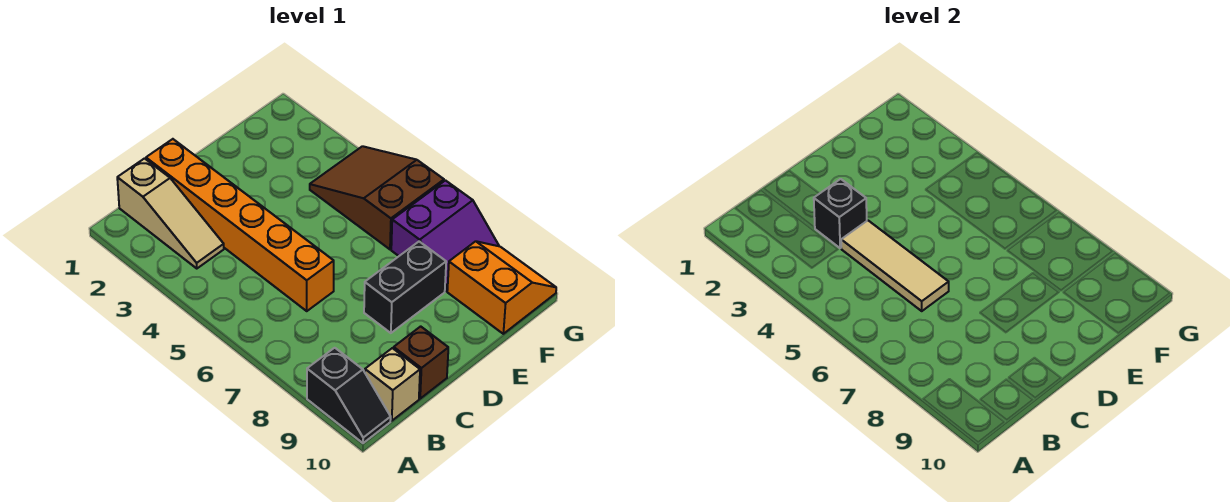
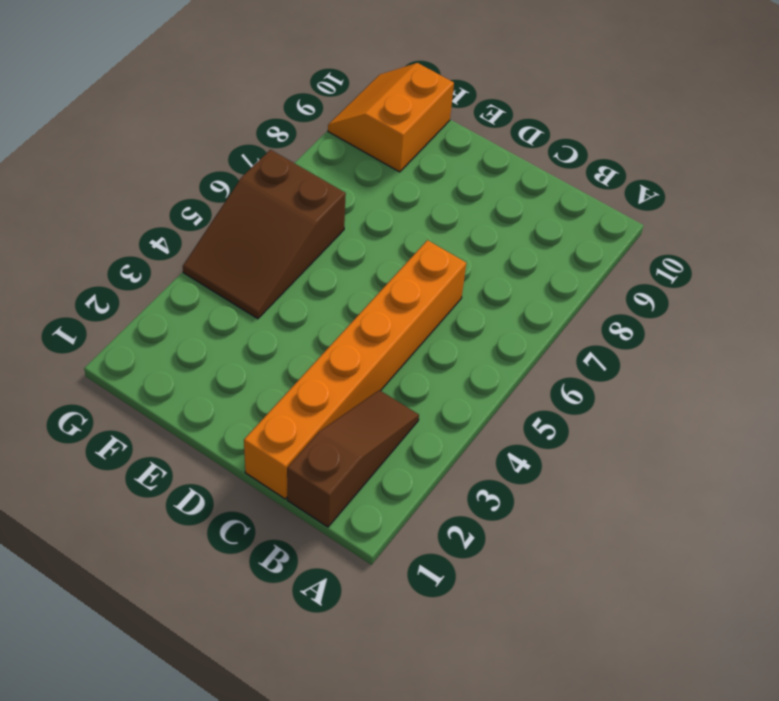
brown slope B1:B3 level 1 top 1 -> tan slope B1:B3 level 1 top 1
none -> black slope A9:A10 level 1 top 9
none -> tan brick B10 level 1

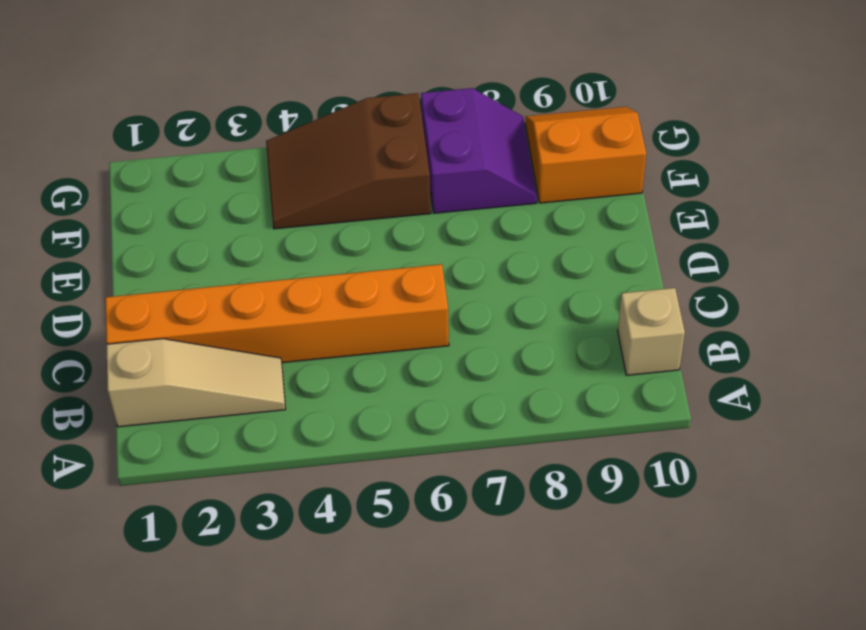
none -> black slope A9:A10 level 1 top 9
none -> brown brick C10 level 1

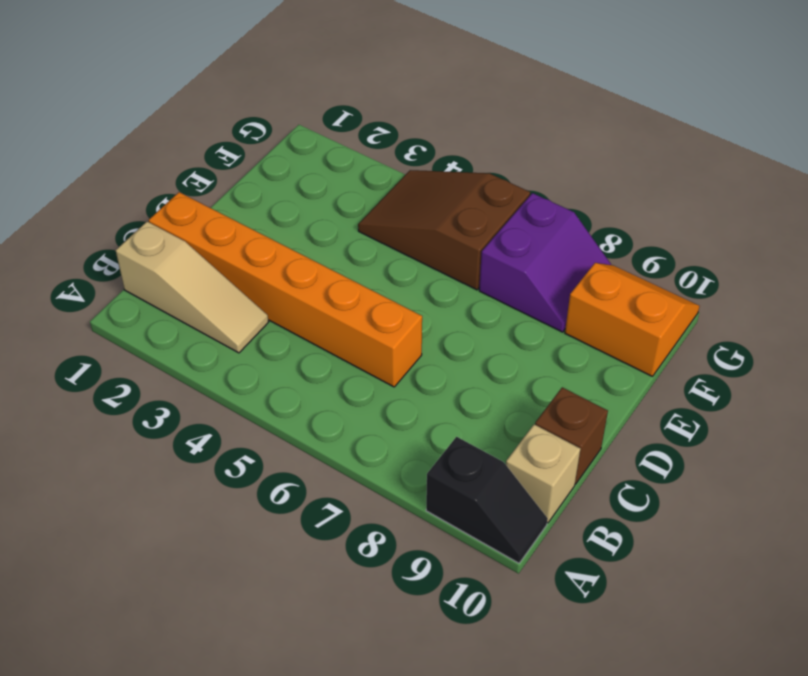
none -> black brick D8:E8 level 1
none -> black brick C3 level 2

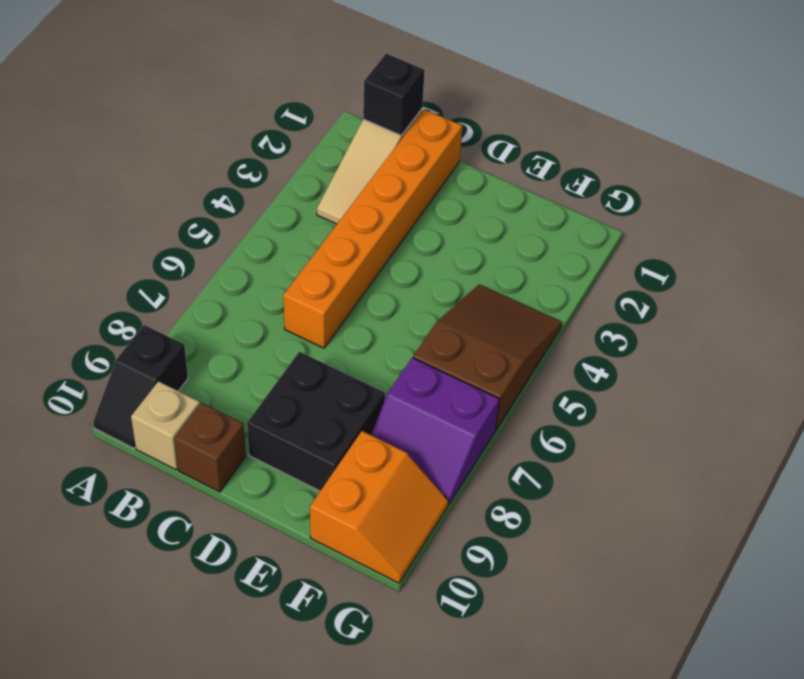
black brick B1 level 2 -> black brick C3 level 2
black brick D8:E9 level 1 -> black brick D8:E8 level 1
none -> tan tile C4:C6 level 2

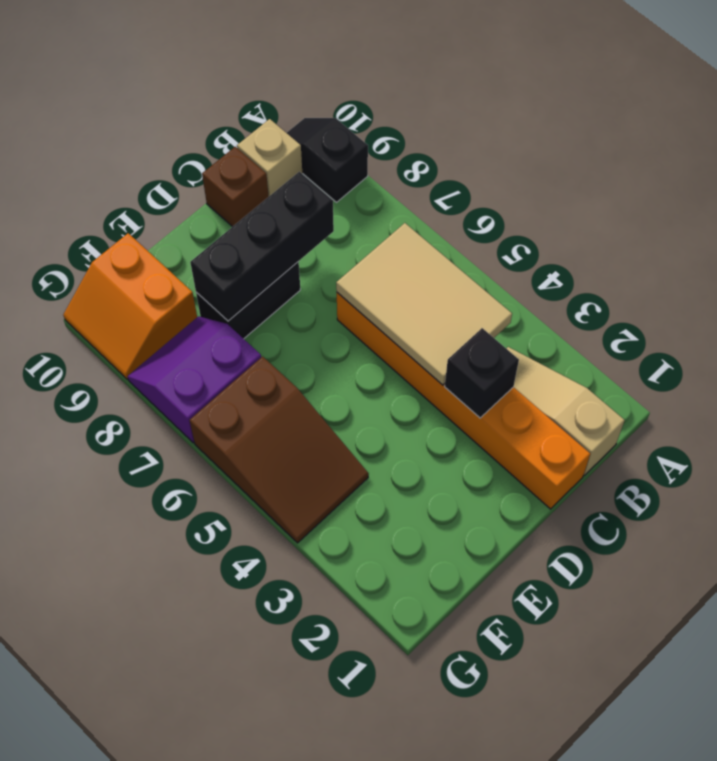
tan tile B4:C6 level 2 -> tan tile C4:C6 level 2
black brick C8:E8 level 2 -> none

